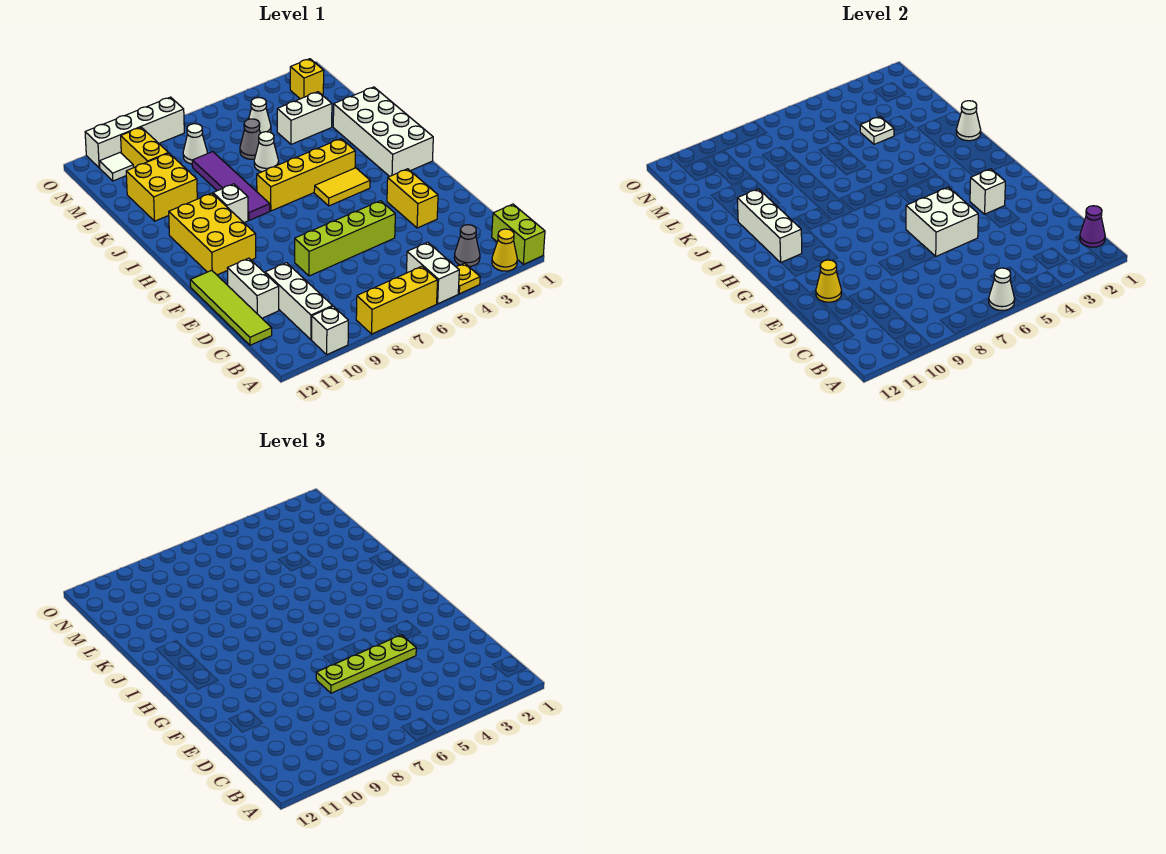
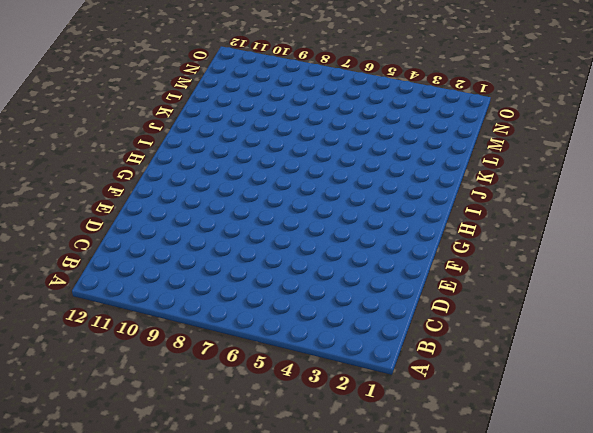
none -> lime brick A1:B1 level 1
none -> yellow cone A2 level 1
none -> yellow plate A4 level 1
none -> white brick A5:B5 level 1

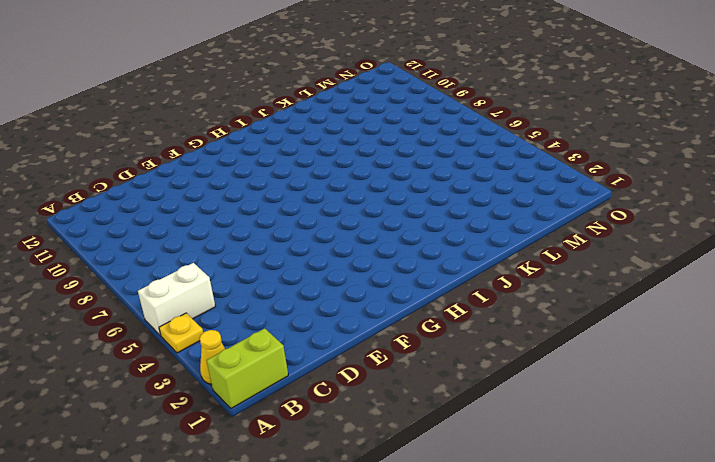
none -> yellow brick A6:A8 level 1
none -> white brick A10 level 1
none -> grey cone B3 level 1
none -> white brick B10:D10 level 1

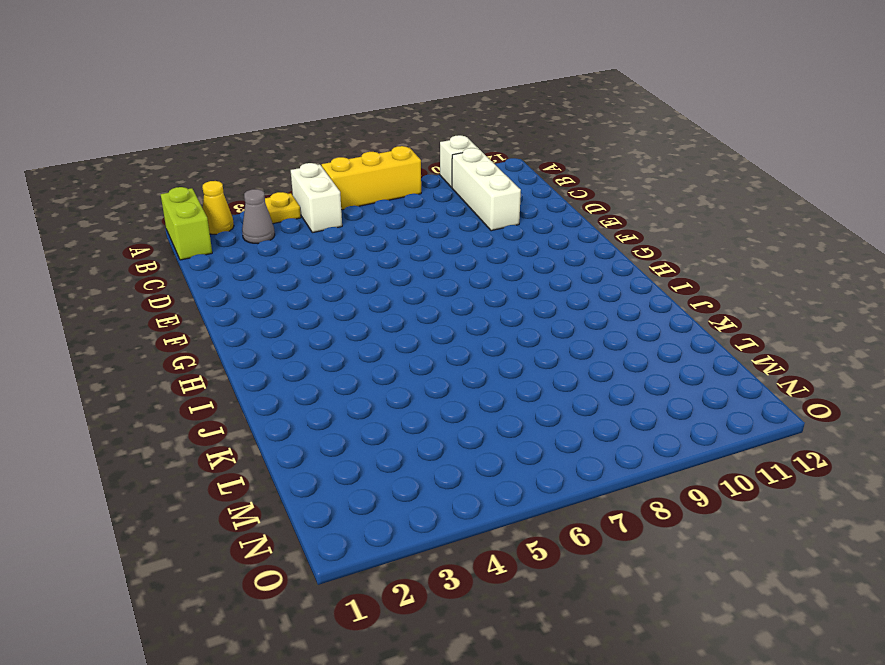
none -> lime tile C12:F12 level 1
none -> white brick D11:E11 level 1
none -> yellow brick E3:F3 level 1
none -> lime brick E5:E8 level 1

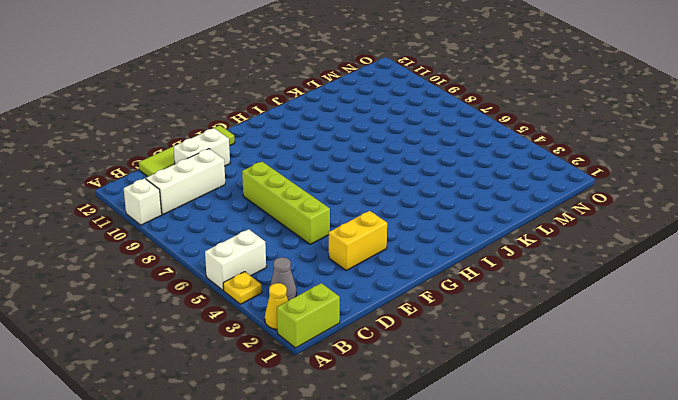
none -> yellow brick A6:A8 level 1
none -> yellow brick G10:I11 level 1
none -> white brick H1:K2 level 1
none -> yellow tile H4:H5 level 1

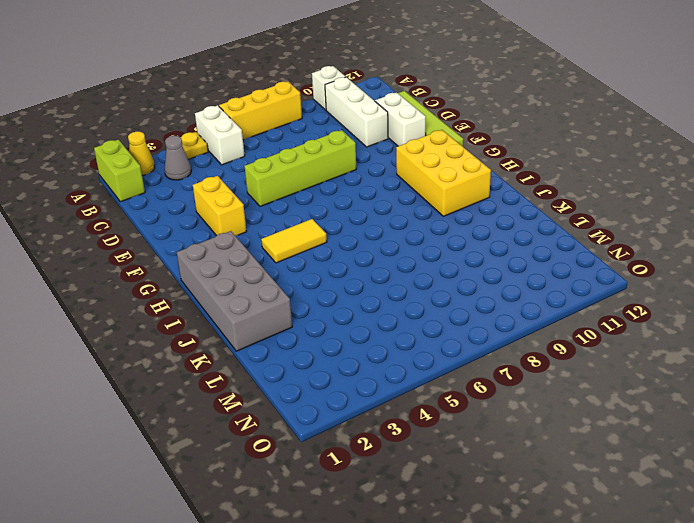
grey brick H1:K2 level 1 -> white brick H1:K2 level 1
none -> yellow brick I4:I7 level 1
none -> purple tile I8:L8 level 1
none -> white brick I9 level 1
none -> white cone K6 level 1

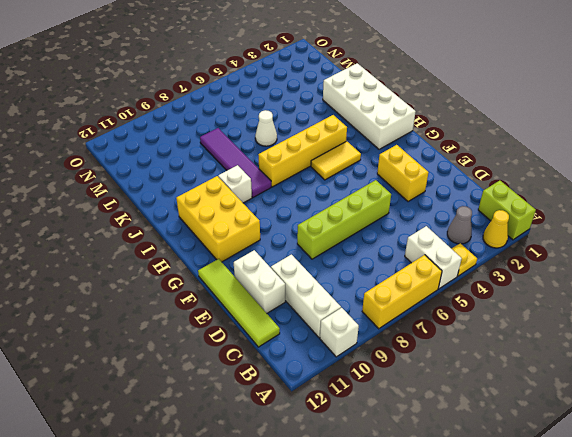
none -> yellow brick K10:L11 level 1
none -> white brick L3:L4 level 1
none -> grey cone L6 level 1
none -> white cone M5 level 1

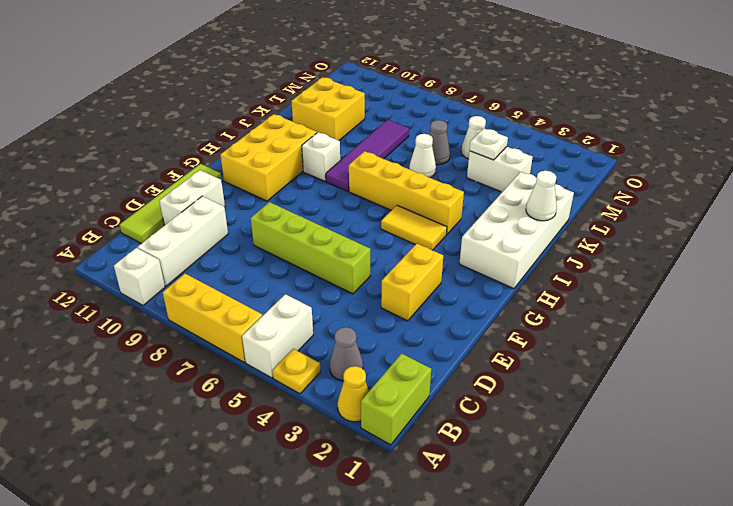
none -> white cone M8 level 1
none -> yellow brick M10:N10 level 1
none -> yellow brick N2 level 1
none -> white tile N11 level 1

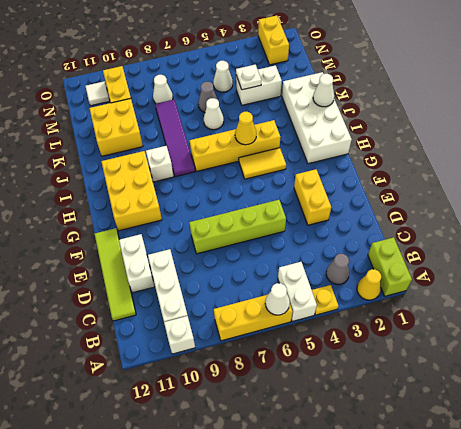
yellow cone I5 level 2 -> yellow cone E11 level 2
yellow brick N2:O2 level 1 -> yellow brick N2 level 1
none -> white brick O8:O11 level 1
none -> purple cone B1 level 2
none -> white brick E5:F6 level 2
none -> white brick F3 level 2

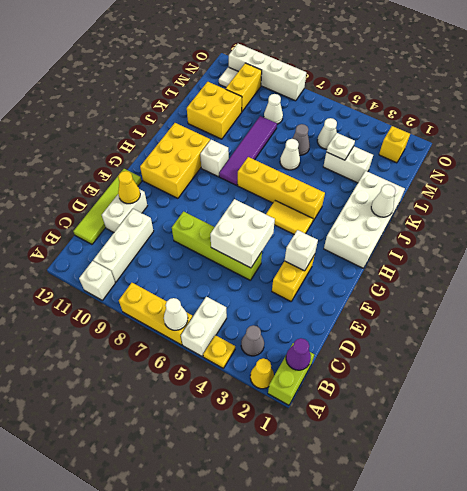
none -> white brick H11:J11 level 2
none -> lime plate E4:E7 level 3

